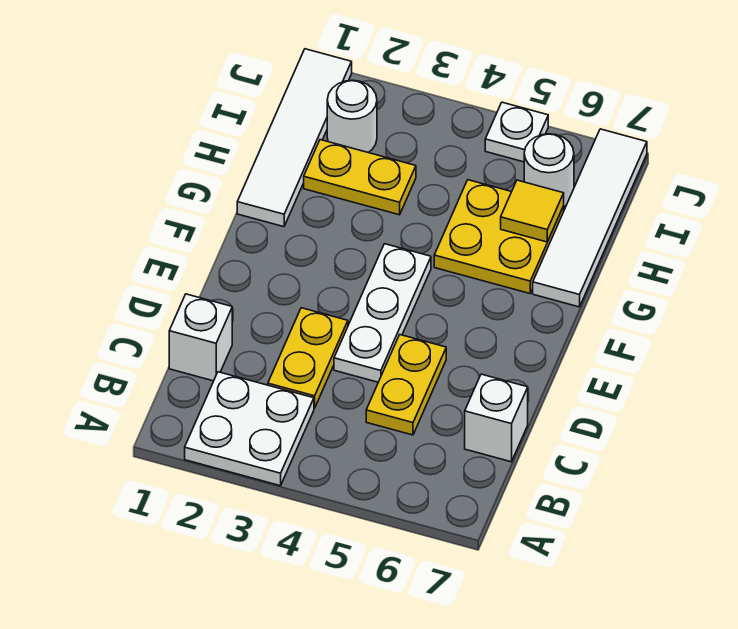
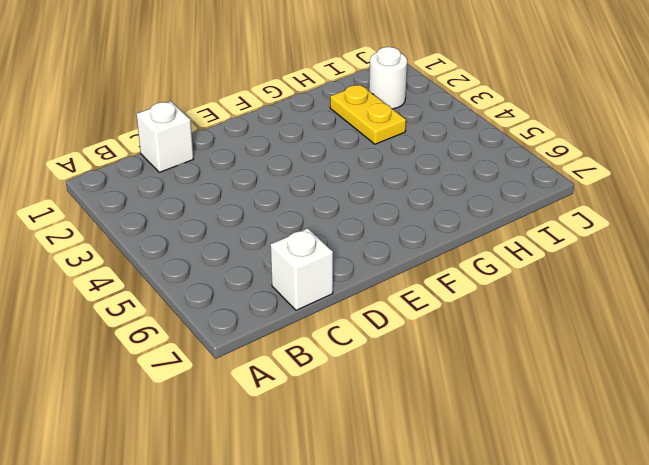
none -> white plate A2:B3 level 1
none -> yellow plate C3:D3 level 1
none -> yellow plate C5:D5 level 1

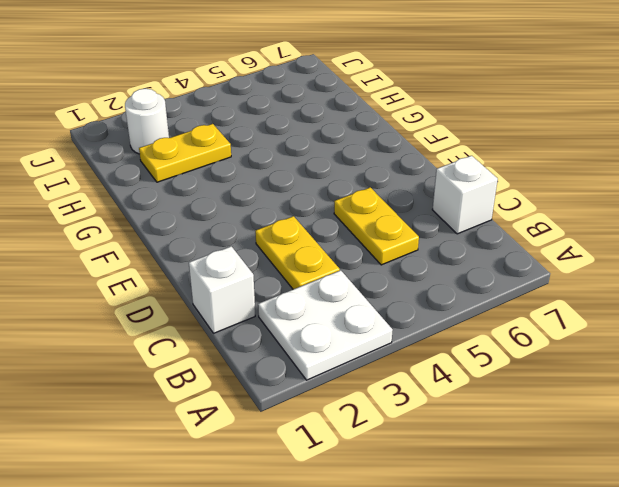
none -> white plate D4:F4 level 1
none -> white tile G1:J1 level 1
none -> yellow plate G5:H6 level 1

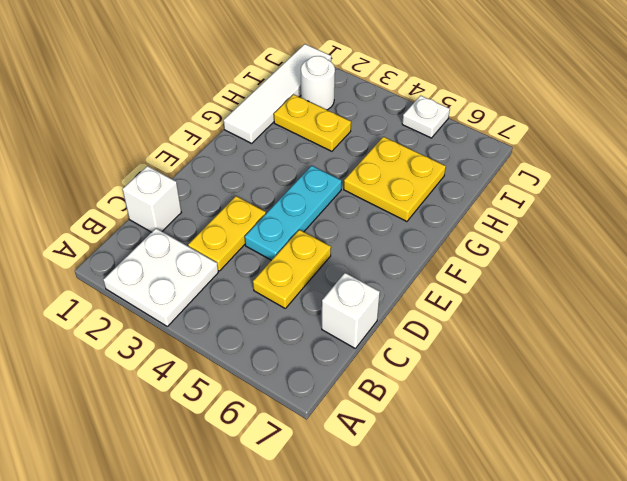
cyan plate D4:F4 level 1 -> white plate D4:F4 level 1
none -> white tile G7:J7 level 1
none -> white round brick I6 level 1
none -> yellow tile H6 level 2

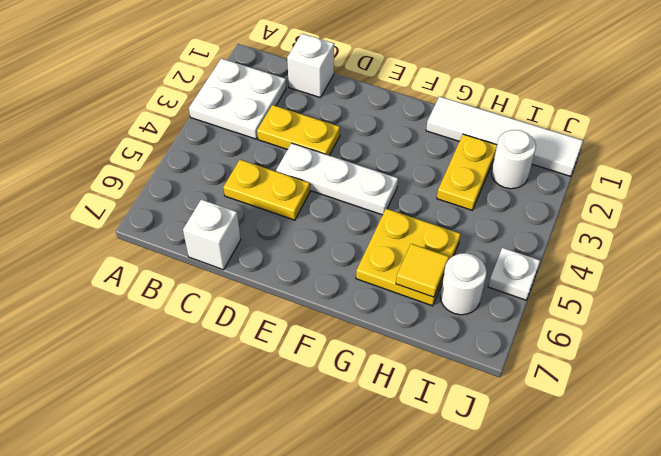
none -> white tile G7:J7 level 1

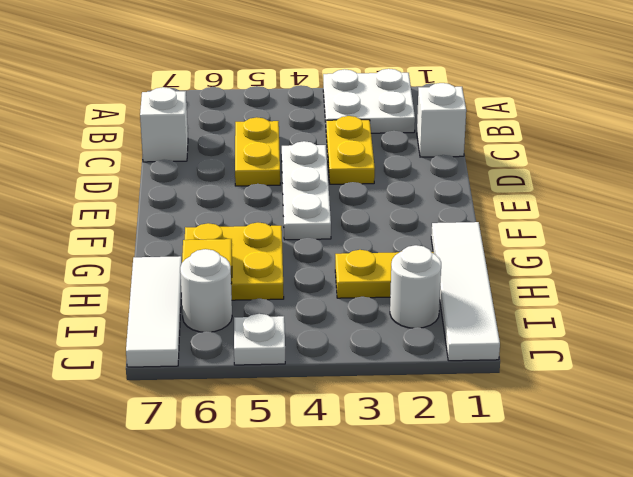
white tile H7:J7 level 1 -> white tile G7:J7 level 1

